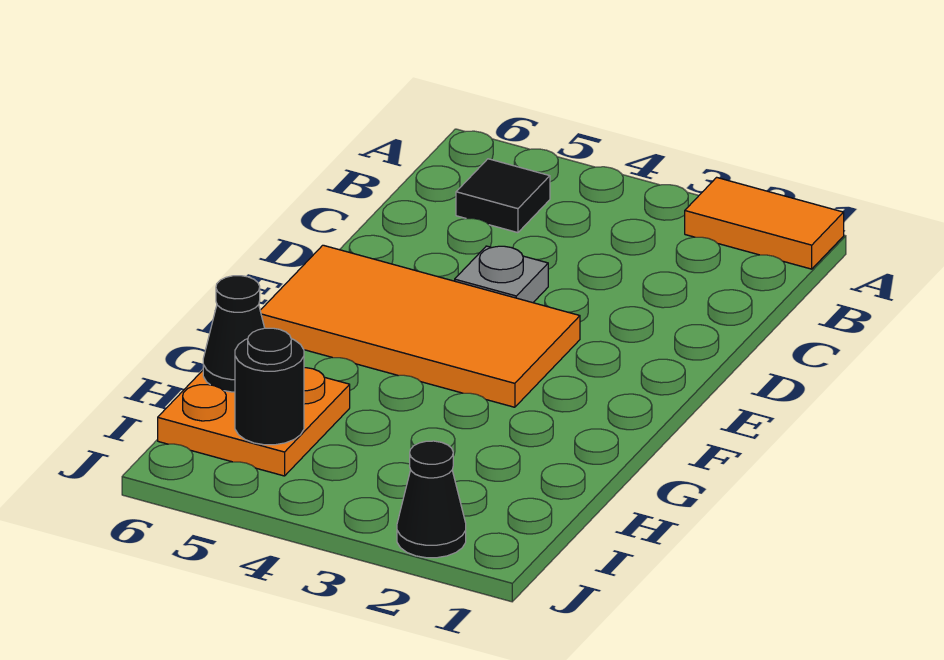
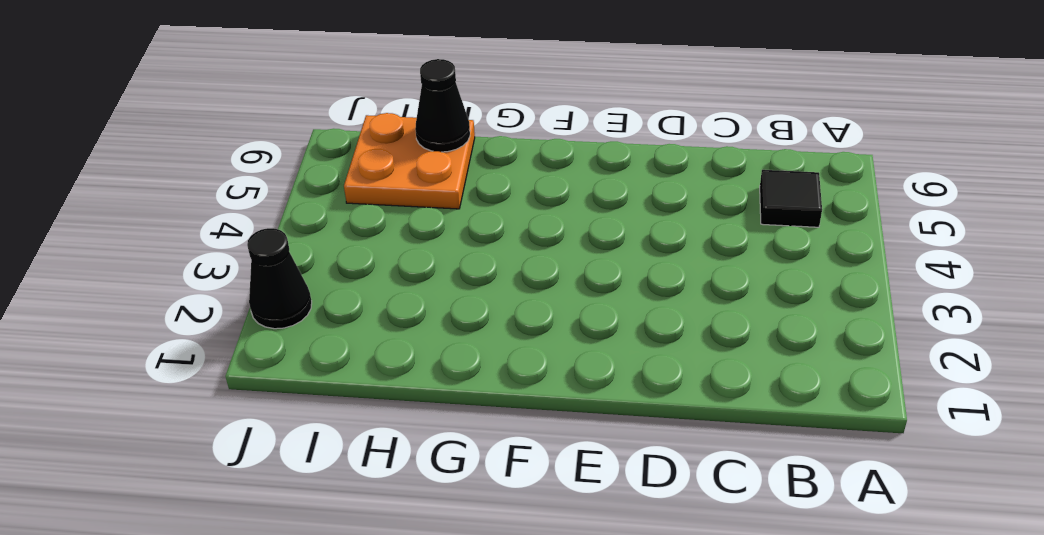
none -> orange tile A1:A2 level 1
none -> grey plate D4 level 1

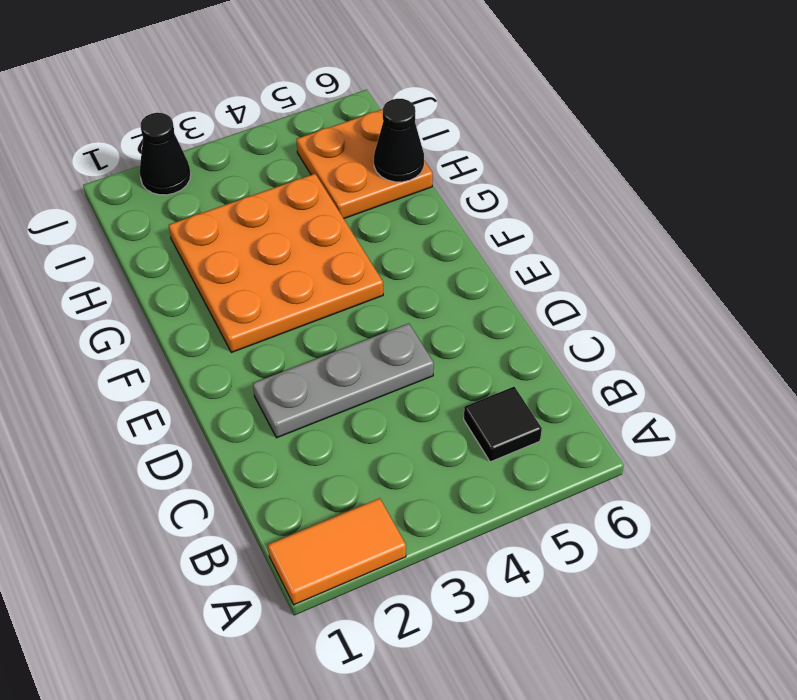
grey plate D2:D4 level 1 -> grey plate D4 level 1
orange plate F2:H4 level 1 -> orange tile E3:F6 level 1
none -> black round brick I5 level 2

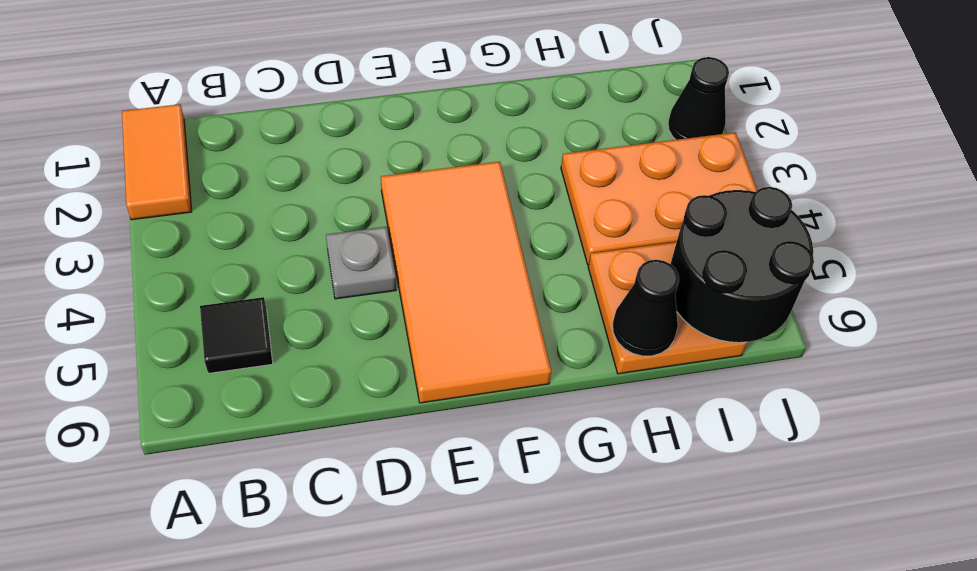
orange plate H3:J4 level 1 -> none
black round brick I5:J6 level 2 -> black round brick I5 level 2

